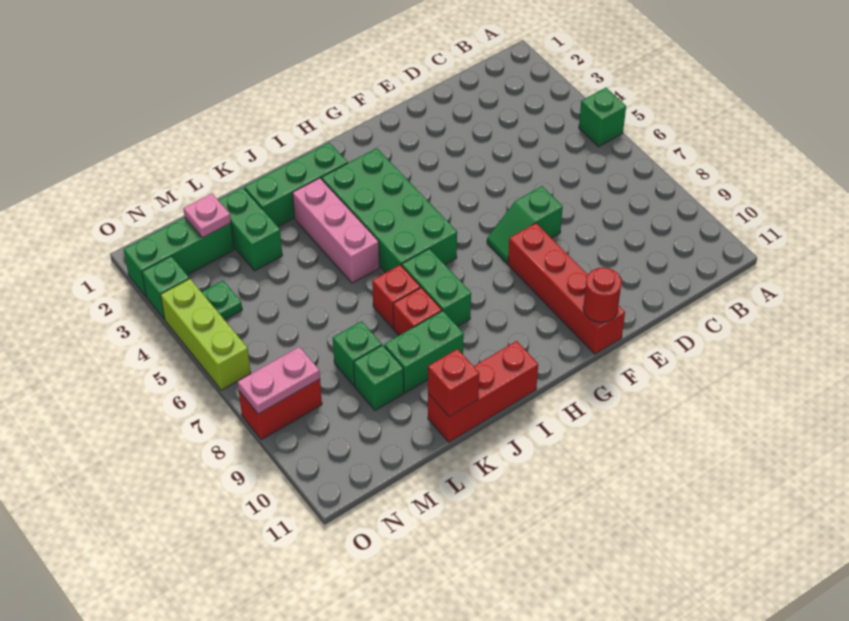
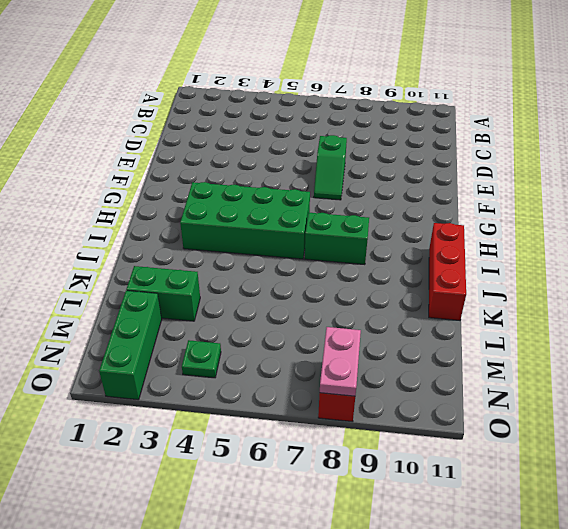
none -> green brick A5 level 1
none -> red brick F8:F11 level 1
none -> green brick I2:K2 level 1

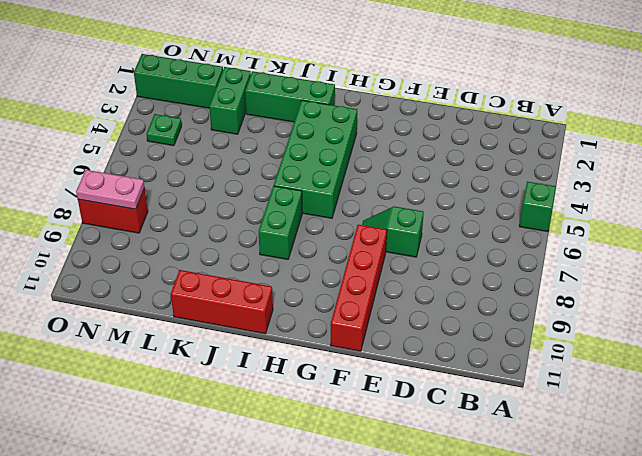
none -> pink brick J3:J5 level 1
none -> red brick J7 level 1
none -> red brick J8 level 1

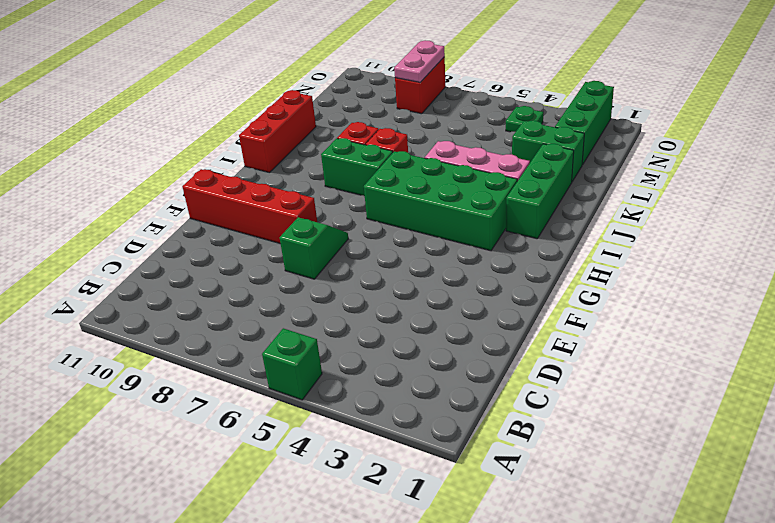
none -> green brick J9:K9 level 1
none -> green brick L8 level 1
none -> green brick L9 level 1

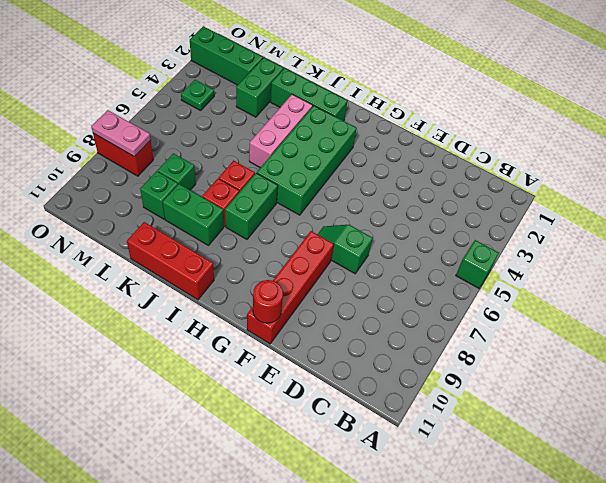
none -> green brick O3 level 1
none -> lime brick O4:O6 level 1
none -> red brick K11 level 2

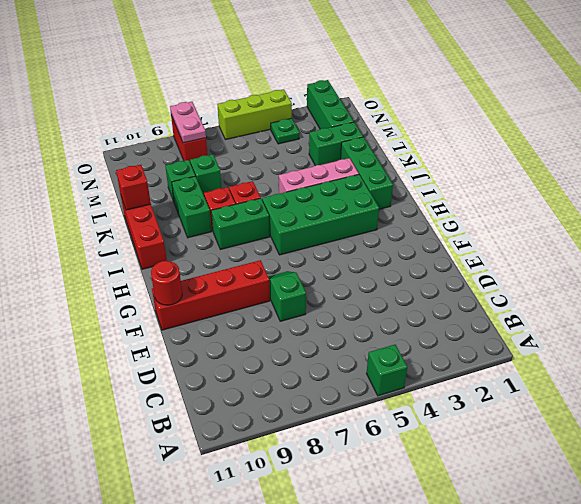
none -> green brick O3 level 1
none -> pink plate M2 level 2

